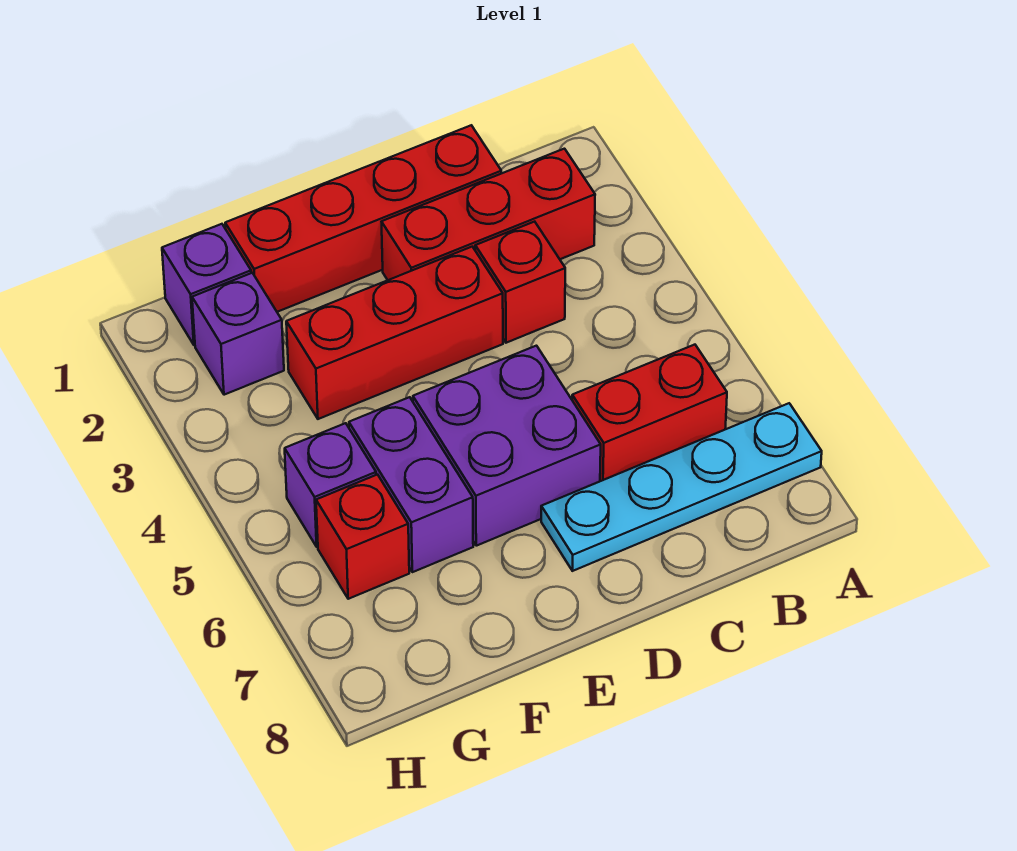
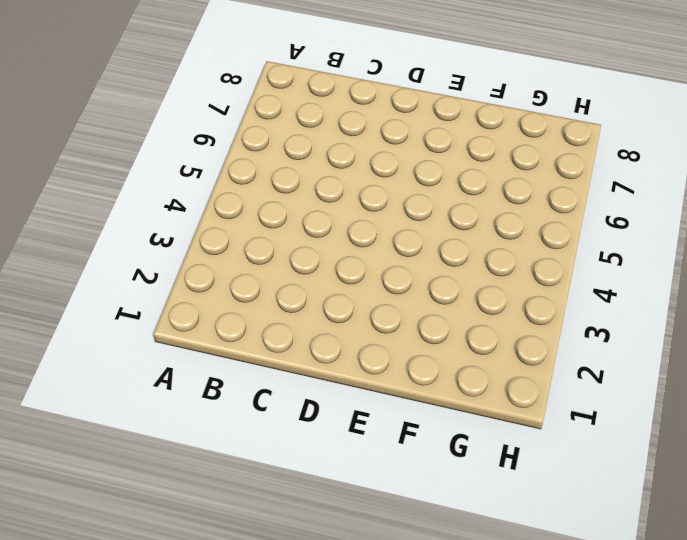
none -> cyan plate A7:D7 level 1
none -> red brick B2:D2 level 1
none -> red brick B6:C6 level 1

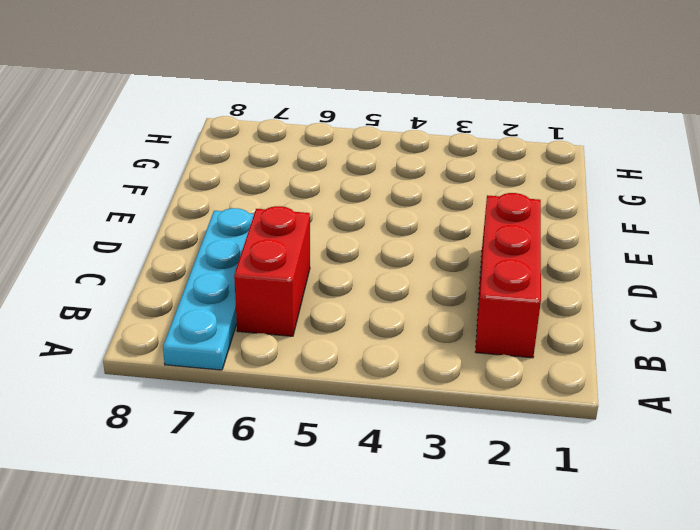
none -> red brick C1:F1 level 1
none -> red brick C3 level 1
none -> red brick D3:F3 level 1

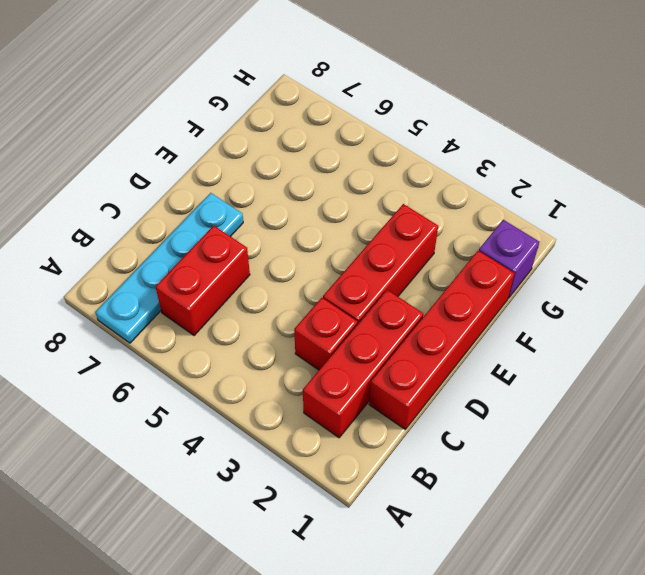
none -> purple brick D5:E6 level 1
none -> purple brick F5:F6 level 1
none -> purple brick G2 level 1

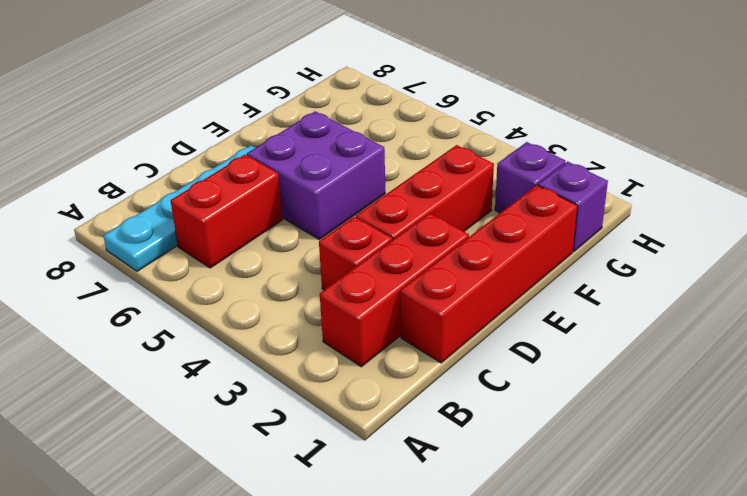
none -> purple brick F5:F6 level 1
none -> purple brick G5 level 1
none -> red brick G6 level 1

